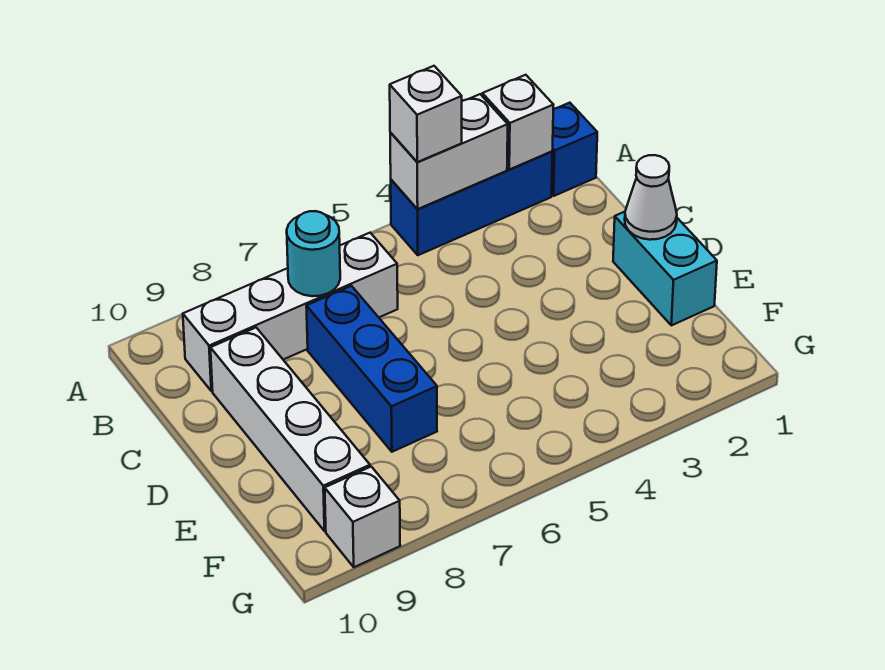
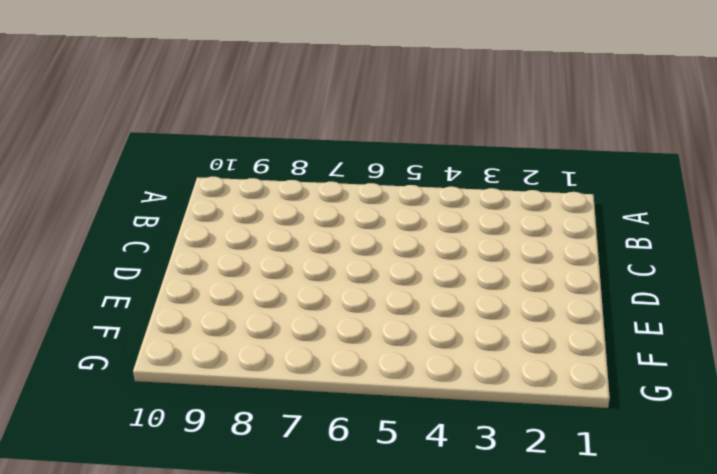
none -> blue brick A1 level 1
none -> blue brick A2:A4 level 1
none -> white brick B6:B9 level 1

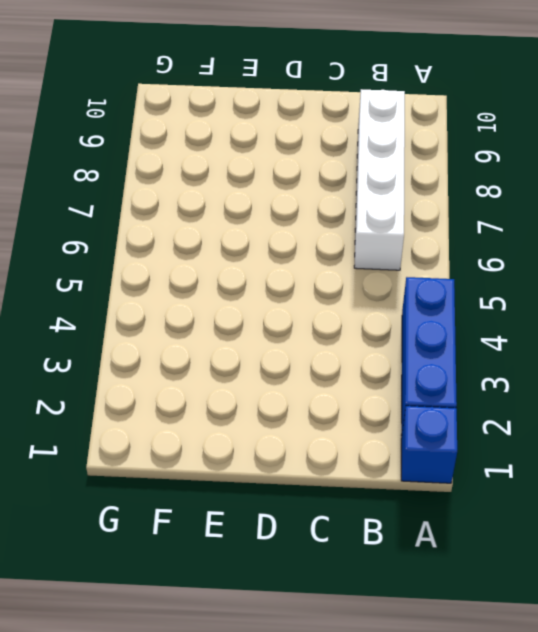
none -> blue brick C7:E7 level 1
none -> white brick C9:F9 level 1
none -> cyan brick D1:E1 level 1

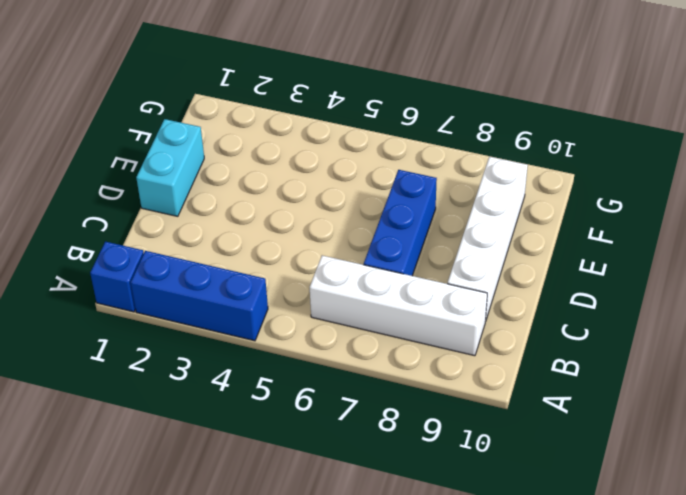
none -> white brick G9 level 1
none -> white brick A2 level 2
none -> white brick A3:A4 level 2

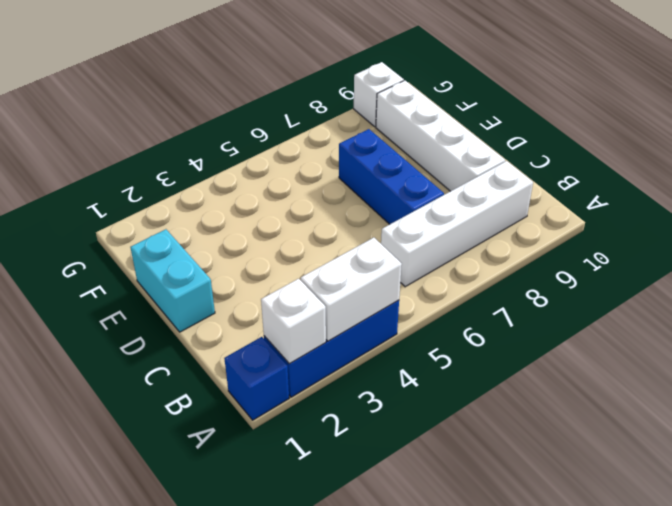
none -> cyan round brick B7 level 2
none -> white cone D1 level 2
none -> white brick A4 level 3

